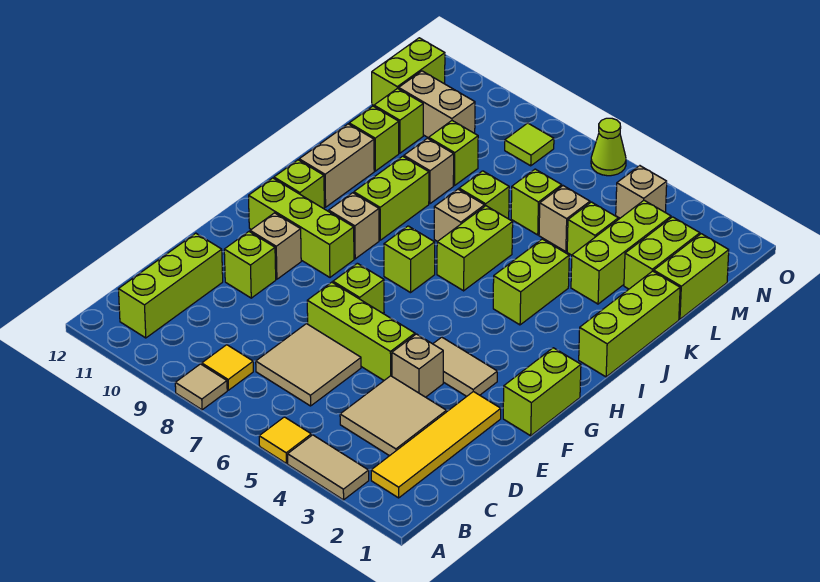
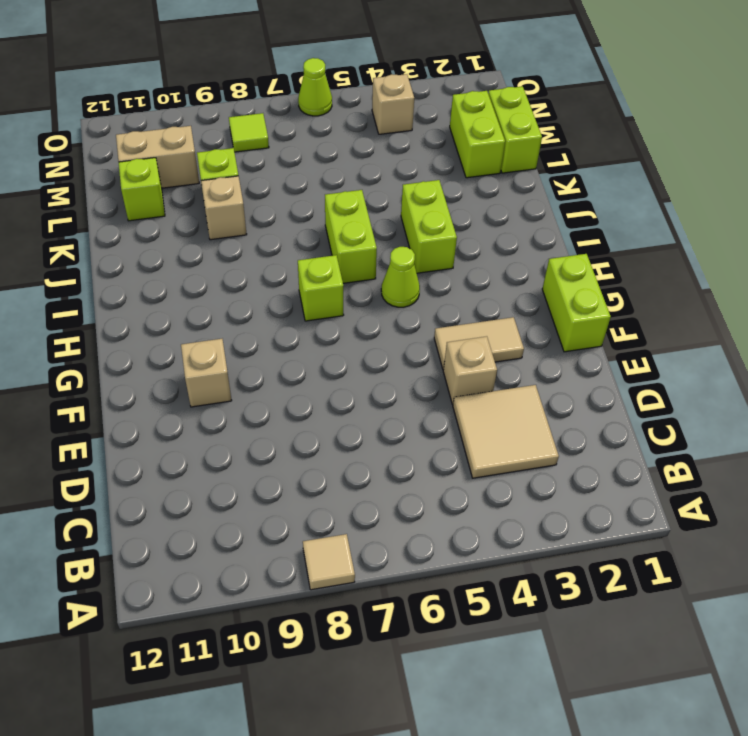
lime cone H5 level 1 -> none
none -> tan tile A3:A4 level 1
none -> yellow tile A5 level 1
none -> yellow tile B2:E2 level 1
none -> yellow tile B8 level 1

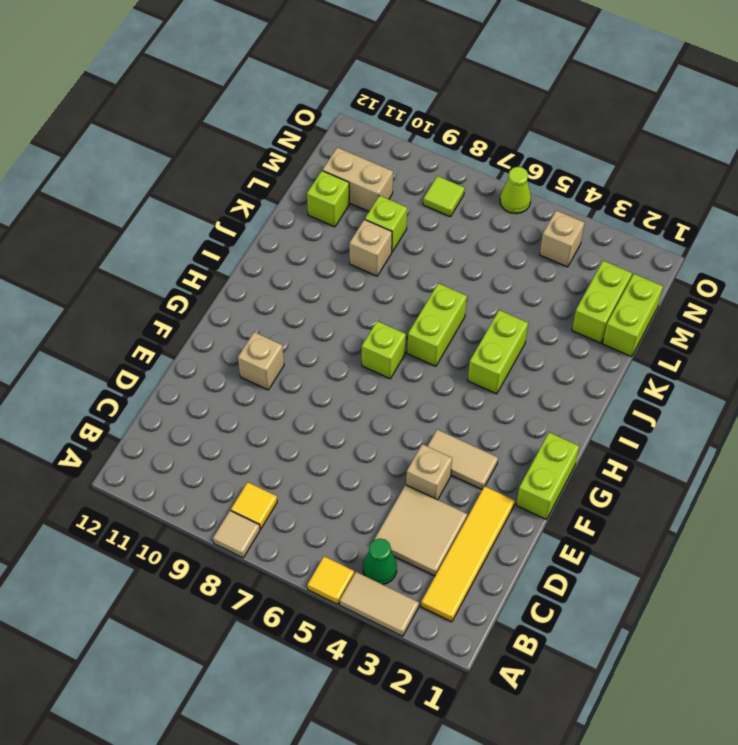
green cone B4 level 1 -> none
none -> lime brick B11:D11 level 1
none -> tan tile C6:D7 level 1
none -> lime brick E5:E7 level 1
none -> lime brick E10 level 1

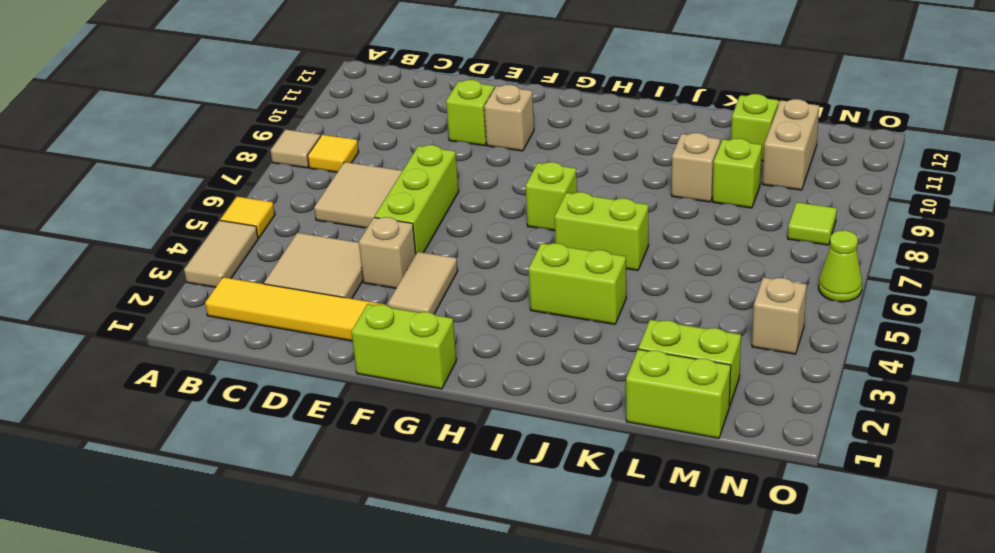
none -> lime brick B11:D11 level 1
none -> lime brick F7 level 1
none -> lime brick G9:G11 level 1
none -> tan brick H9 level 1

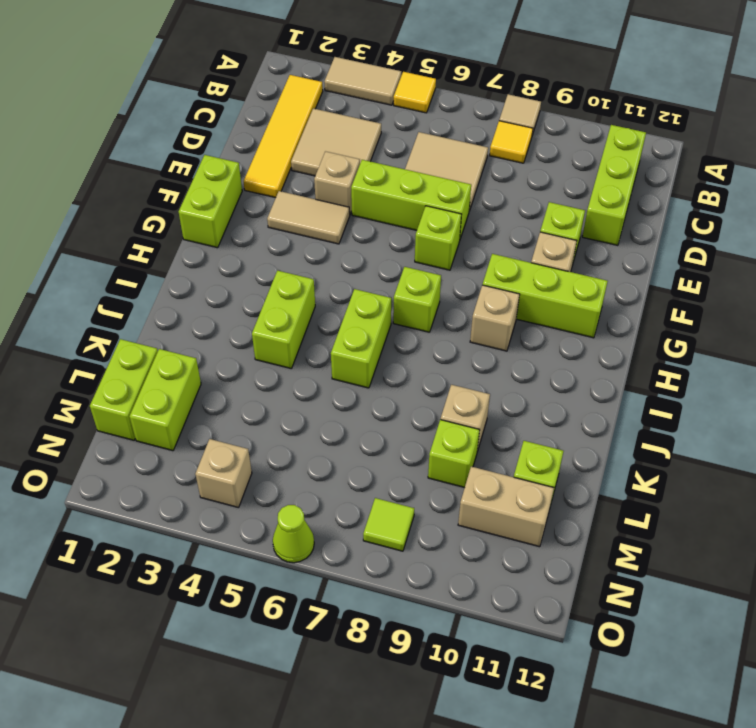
none -> lime brick H11 level 1
none -> lime brick I1:K1 level 1
none -> lime brick I9:J9 level 1
none -> tan brick I11:J11 level 1

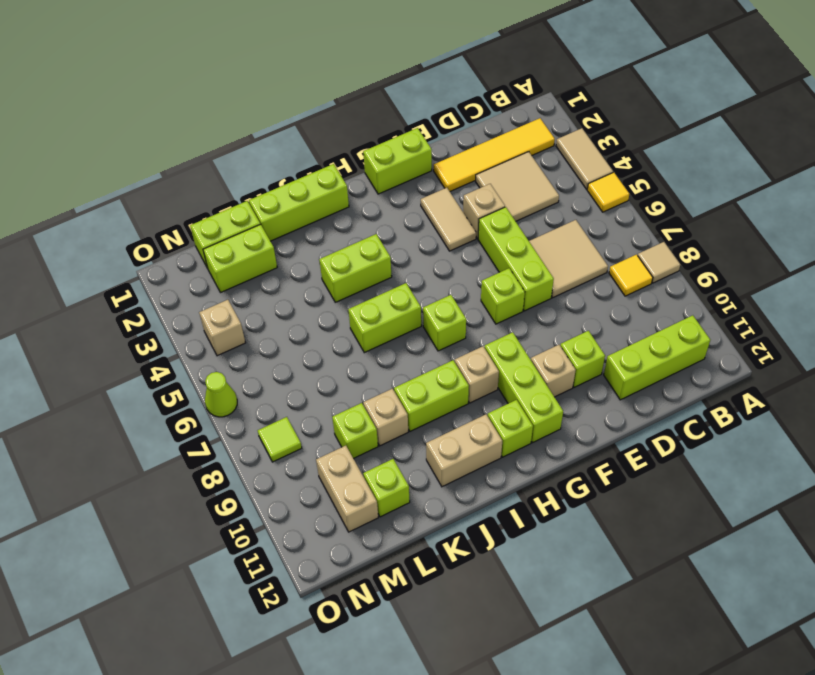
none -> tan brick J7 level 1
none -> lime brick K3:M3 level 1
none -> lime brick K7 level 1
none -> lime brick K11 level 1

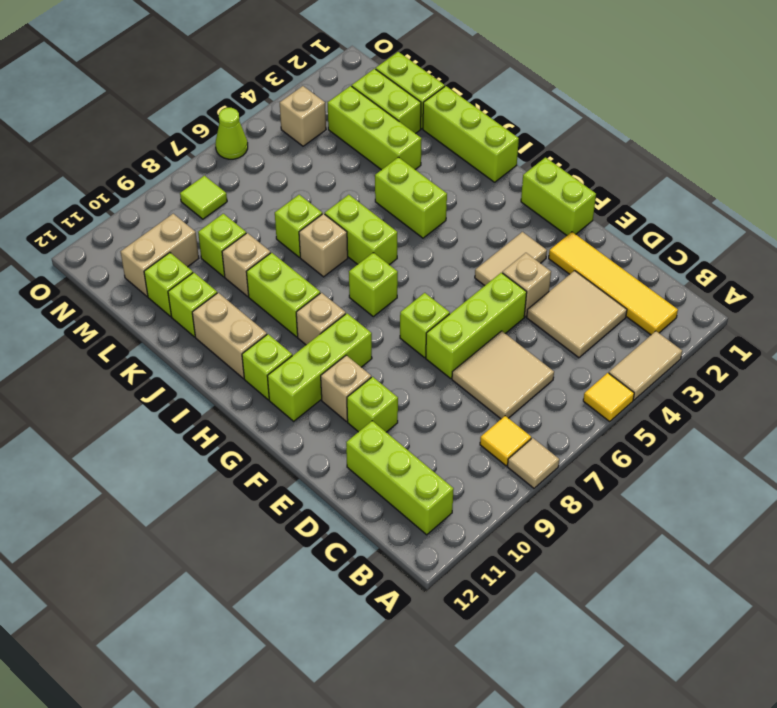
none -> lime brick L4 level 1
none -> tan brick L5 level 1
none -> lime brick L6 level 1
none -> lime brick M12:N12 level 1

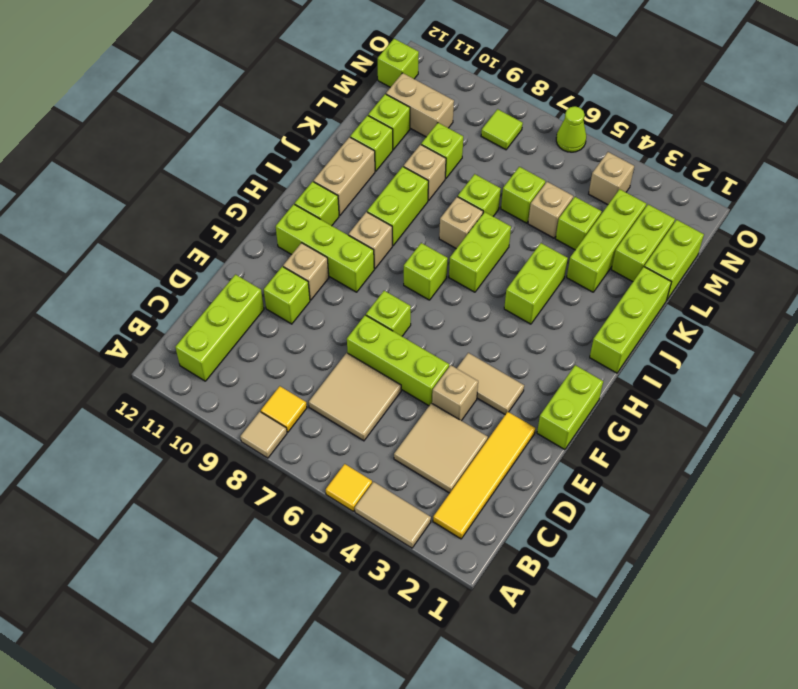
lime brick N12 level 1 -> lime brick M12:N12 level 1

